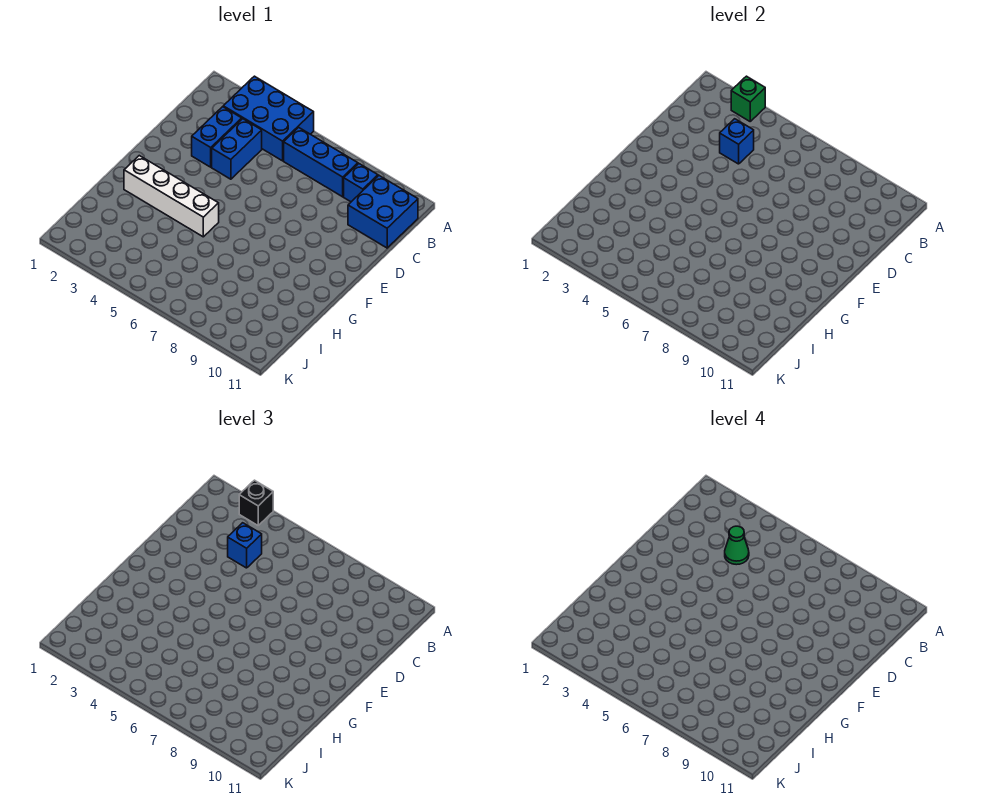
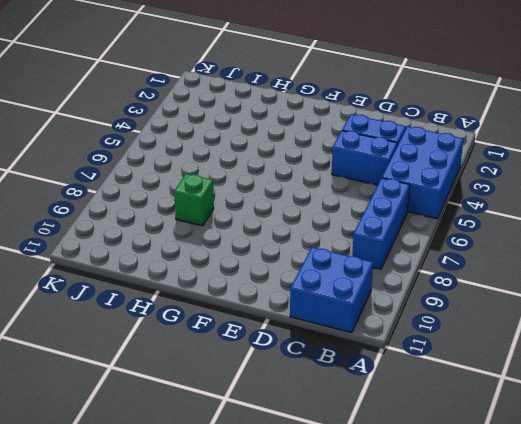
green brick H8 level 1 -> green brick A3 level 2
none -> blue brick B9 level 1
none -> white brick G2:G5 level 1
none -> blue brick C4 level 2

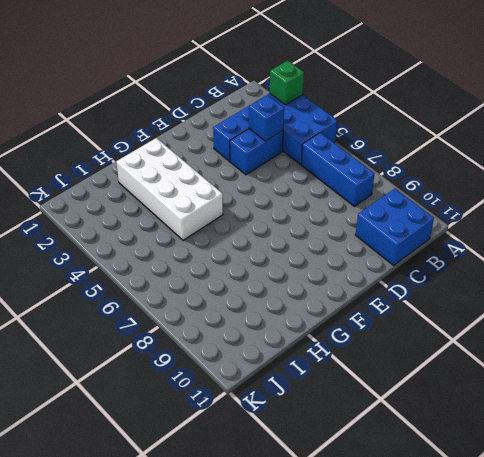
white brick G2:H5 level 1 -> white brick G2:G5 level 1
none -> blue brick B9 level 1
none -> black brick A3 level 3
none -> blue brick C4 level 3

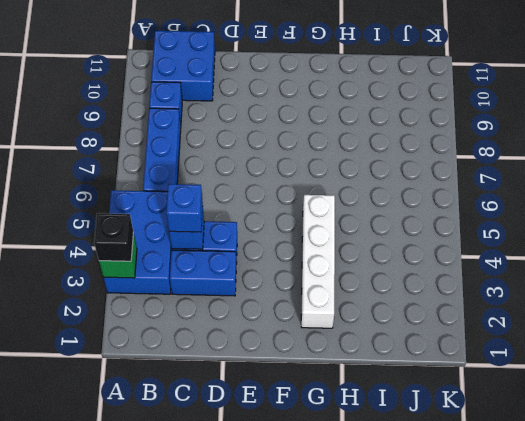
none -> green cone C4 level 4

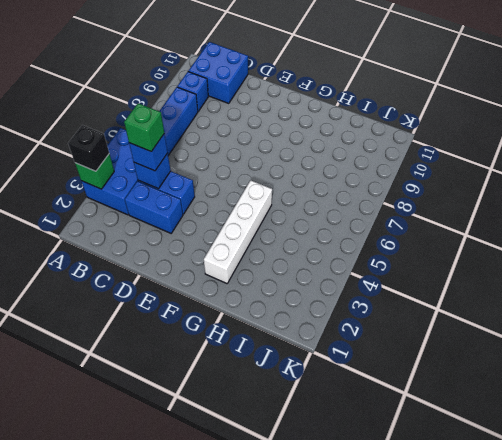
green brick C4 level 4 -> green cone C4 level 4

